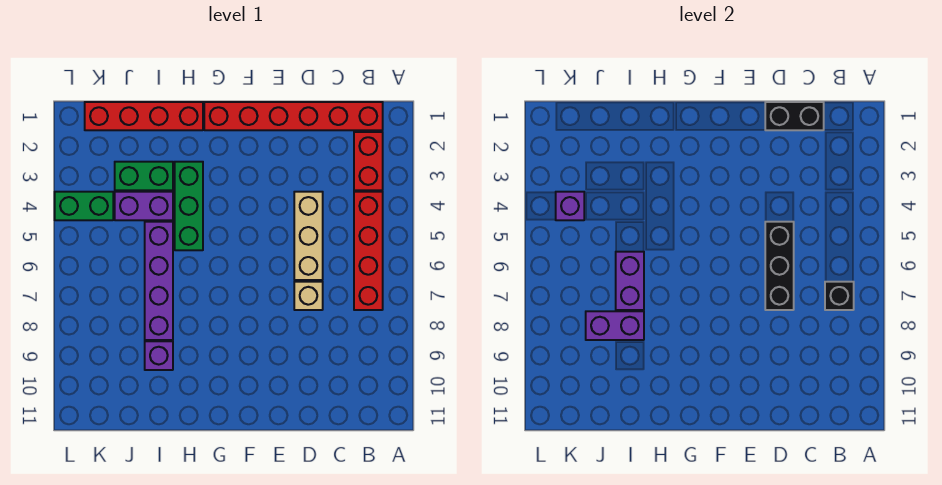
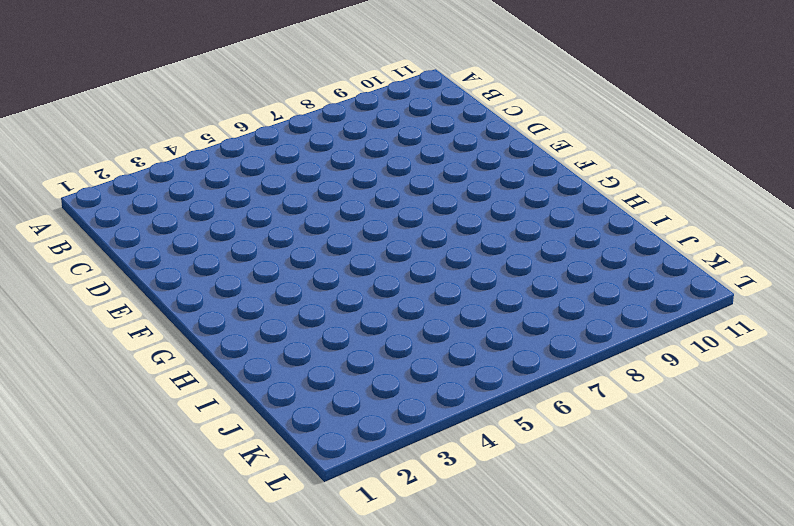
none -> red brick B1:G1 level 1
none -> red brick B2:B3 level 1
none -> red brick B4:B7 level 1

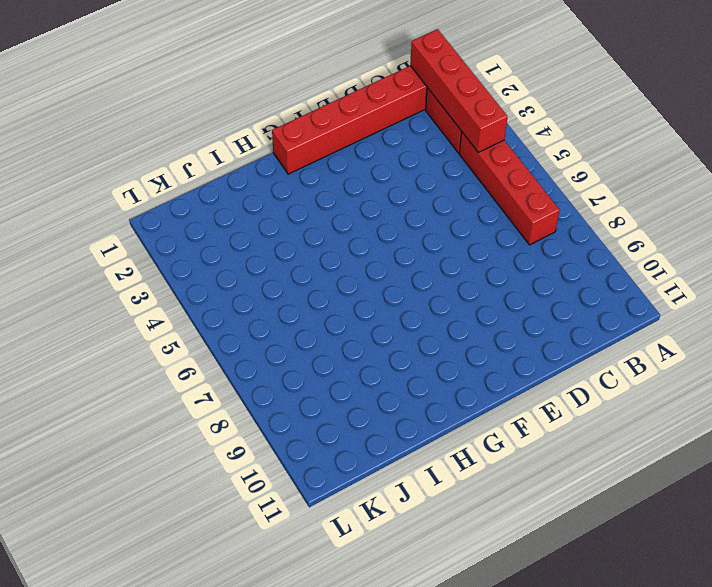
red brick B1:B4 level 2 -> red brick H1:K1 level 1
none -> tan brick D4:D6 level 1
none -> tan brick D7 level 1
none -> green brick H3:H5 level 1

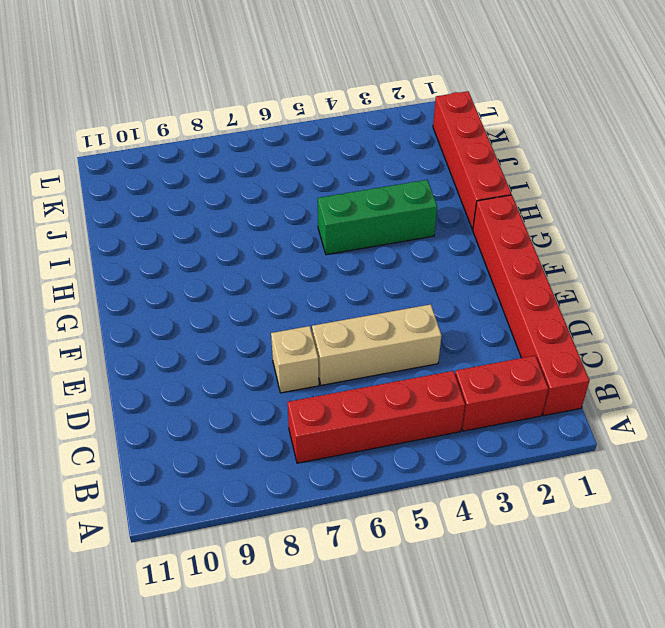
none -> green brick I3:J3 level 1
none -> purple brick I4:J4 level 1
none -> purple brick I5:I8 level 1

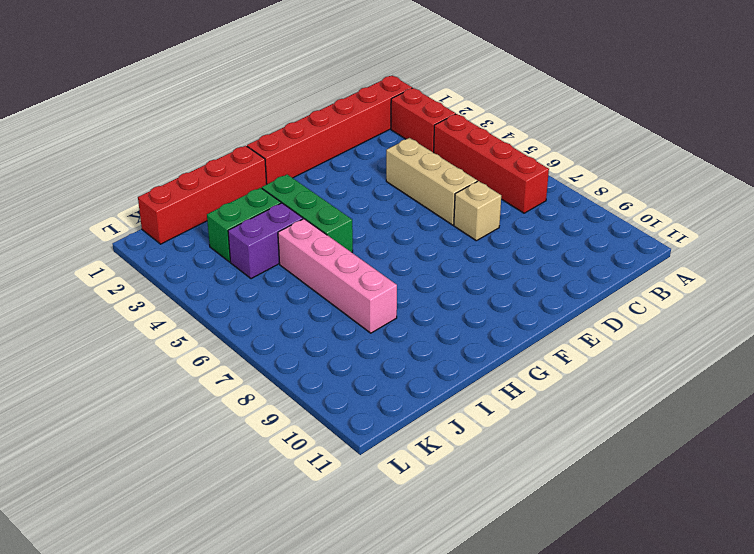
pink brick I5:I8 level 1 -> purple brick I5:I8 level 1
none -> purple brick I9 level 1
none -> green brick K4:L4 level 1
none -> black brick B7 level 2

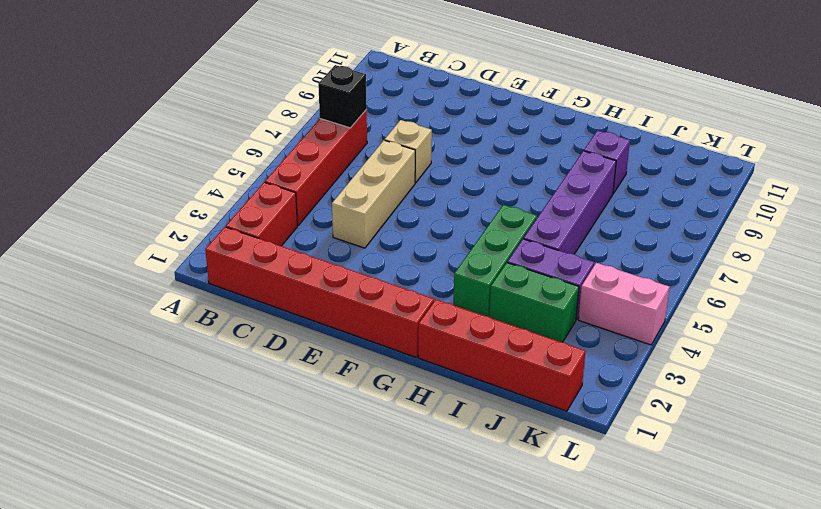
pink brick K4:L4 level 1 -> green brick K4:L4 level 1
none -> black brick C1:D1 level 2
none -> black brick D5:D7 level 2
none -> purple brick I6:I7 level 2

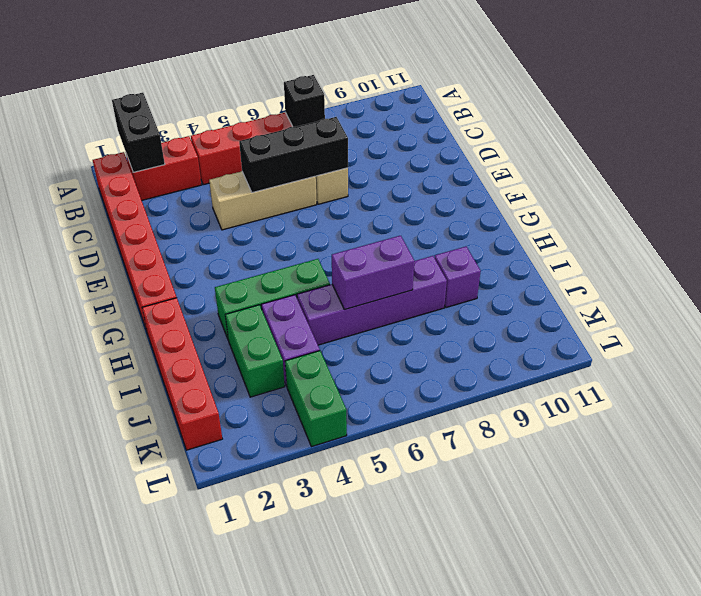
black brick A2:B2 level 2 -> black brick C1:D1 level 2
none -> purple brick I8:J8 level 2
none -> purple brick K4 level 2

